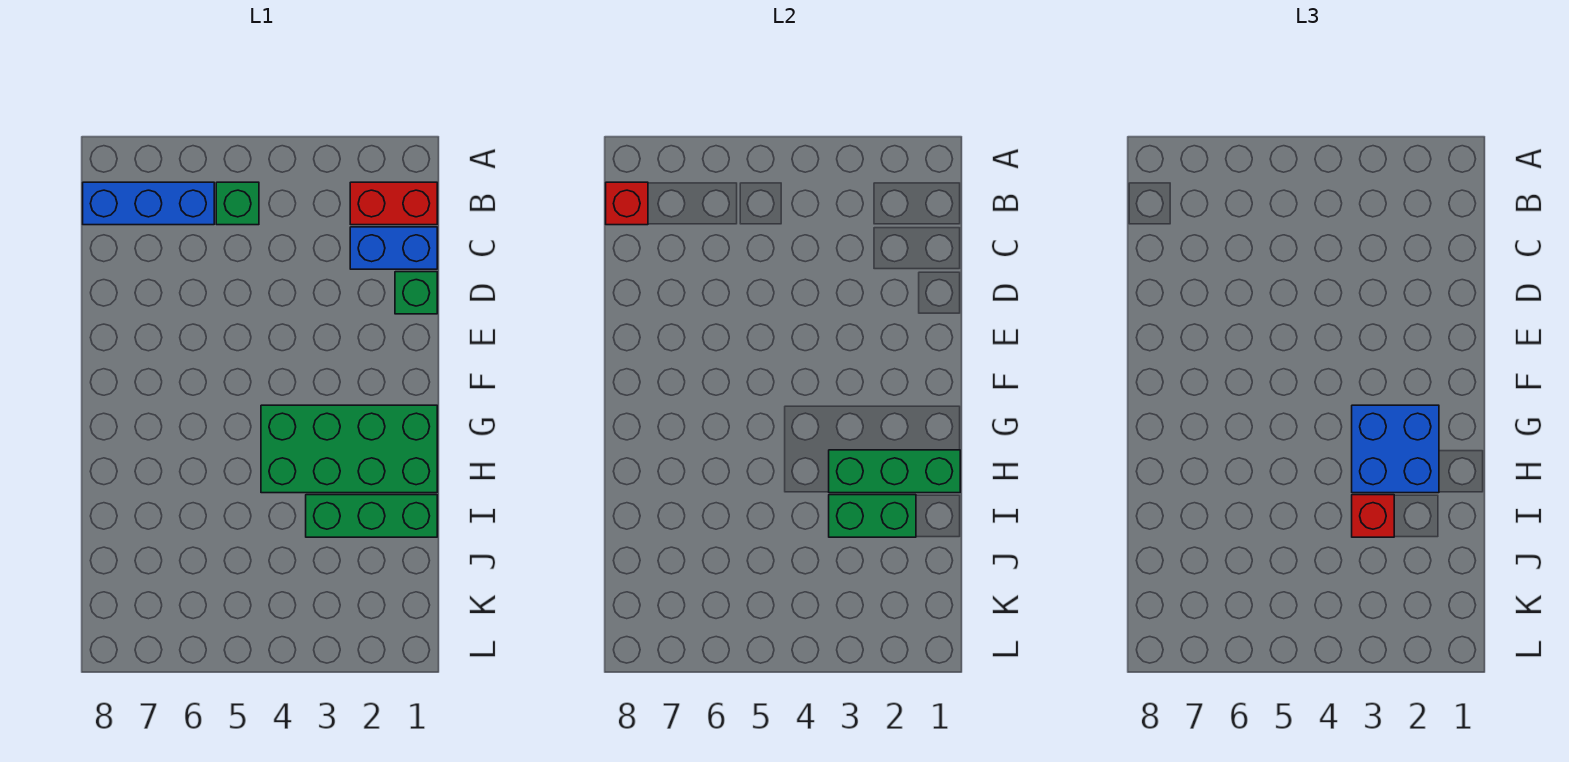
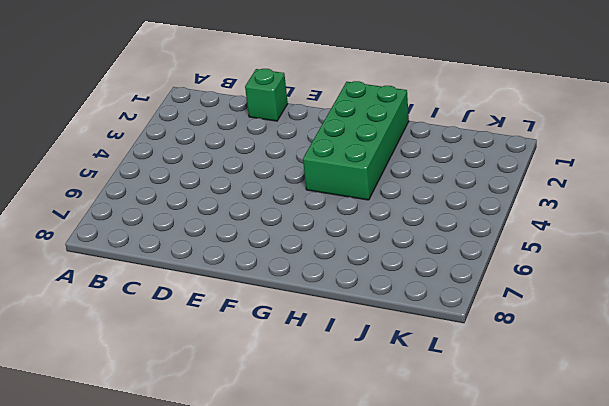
none -> red brick B1:B2 level 1
none -> green brick B5 level 1
none -> blue brick B6:B8 level 1

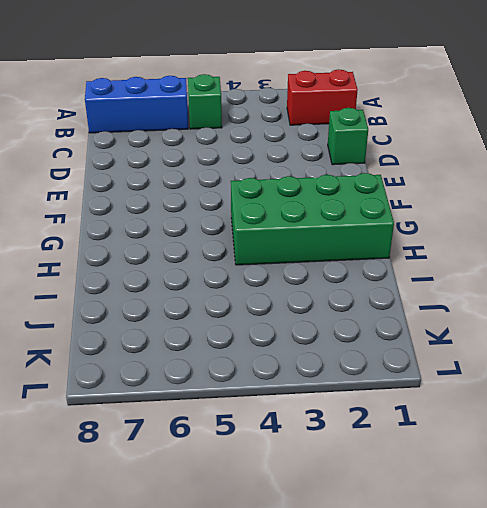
none -> blue brick C1:C2 level 1
none -> green brick I1:I3 level 1
none -> red brick B8 level 2

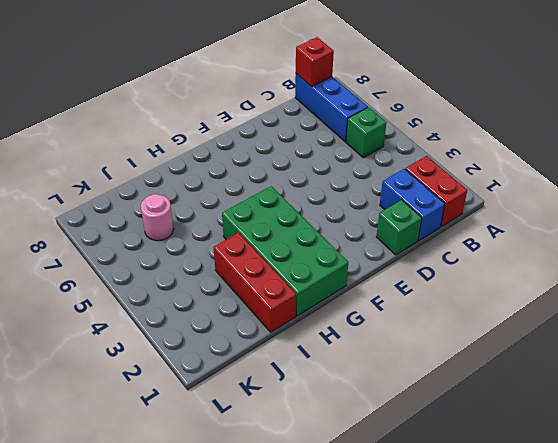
red brick I1:I3 level 1 -> green brick I1:I3 level 1
pink round brick J6 level 1 -> none
none -> green brick H1:H3 level 2
none -> green brick I2:I3 level 2
none -> blue brick G2:H3 level 3

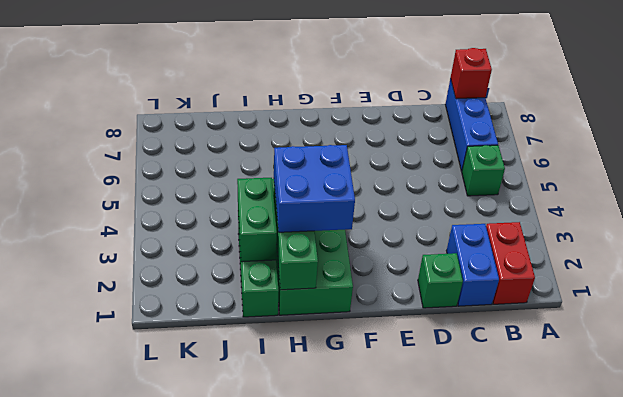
none -> red brick I3 level 3

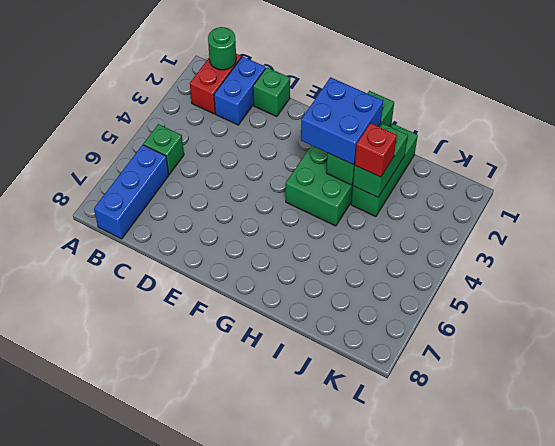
green round brick B1 level 2 -> none
none -> red brick B8 level 2

